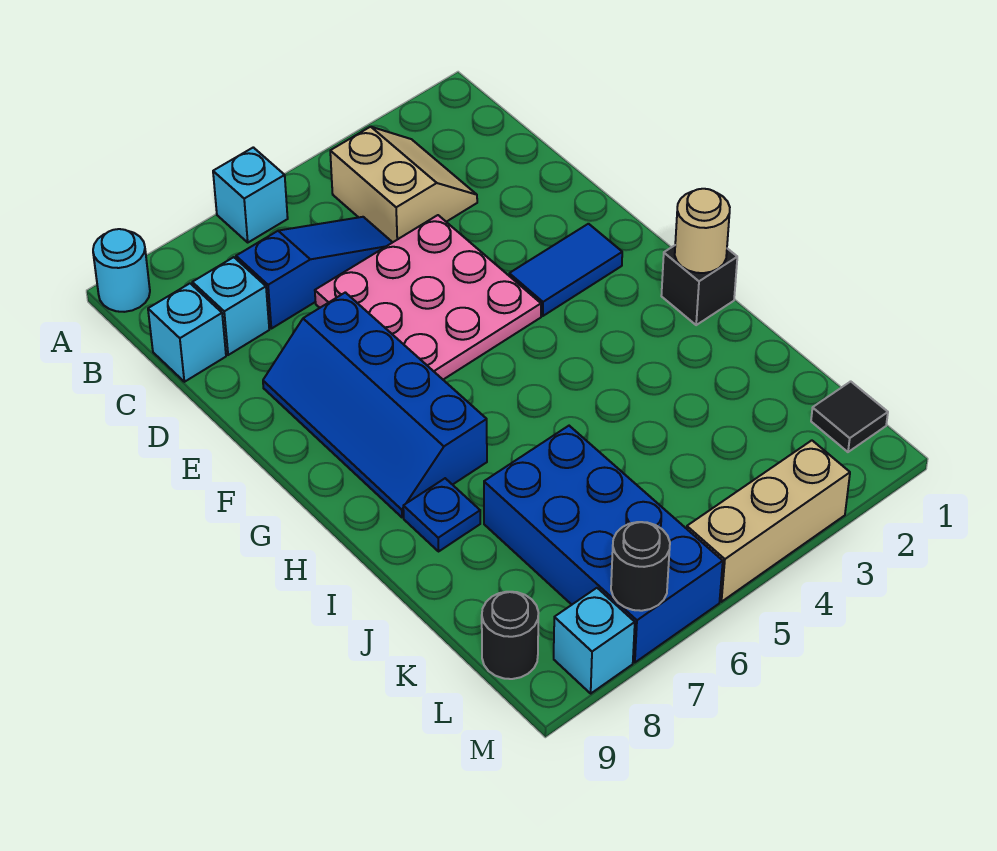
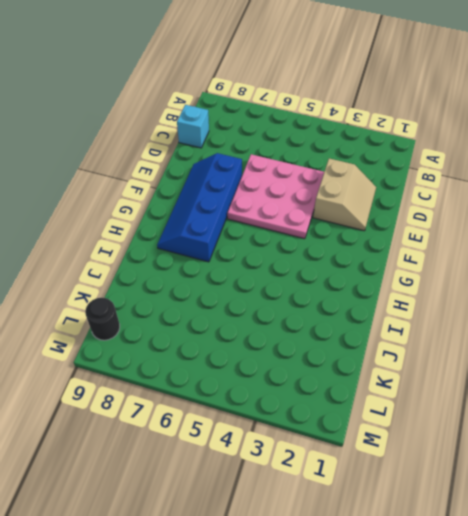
tan slope D2:E3 level 1 top 3 -> tan slope B3:C4 level 1 top 4
none -> cyan brick A6 level 1
none -> cyan round brick A9 level 1
none -> blue slope C5:C7 level 1 top 7

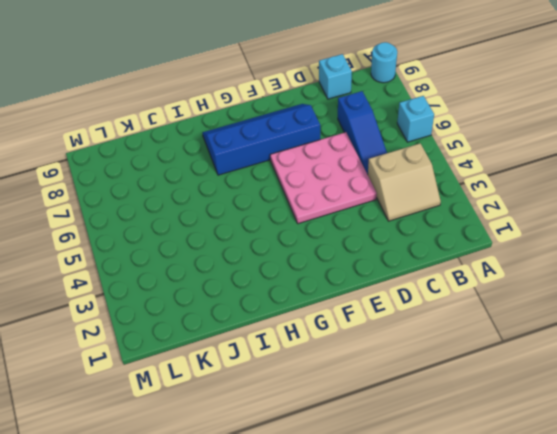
none -> cyan brick C8 level 1
none -> blue tile F2:F3 level 1
none -> black brick H1 level 1

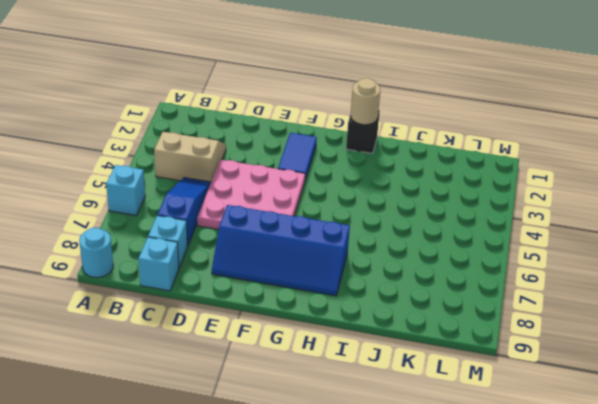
none -> blue plate I8 level 1
none -> blue brick J6:M7 level 1
none -> black tile L1 level 1

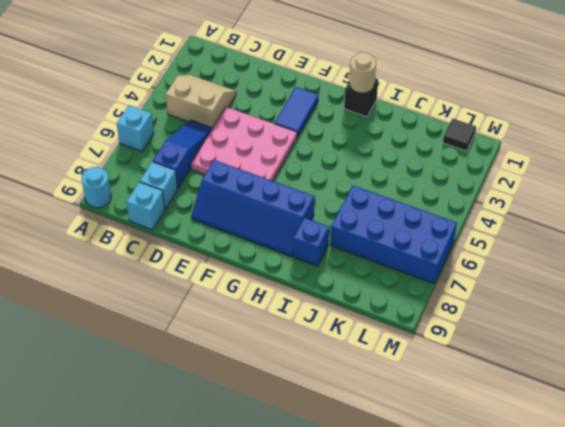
blue brick I8 level 1 -> blue plate I8 level 1
none -> black round brick L9 level 1
none -> tan brick M3:M5 level 1
none -> cyan brick M8 level 1

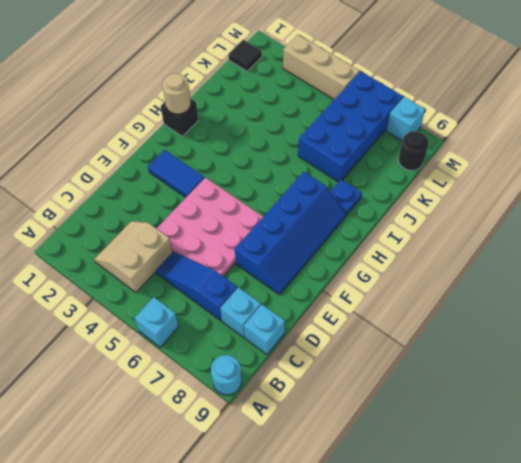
none -> black round brick M7 level 2

